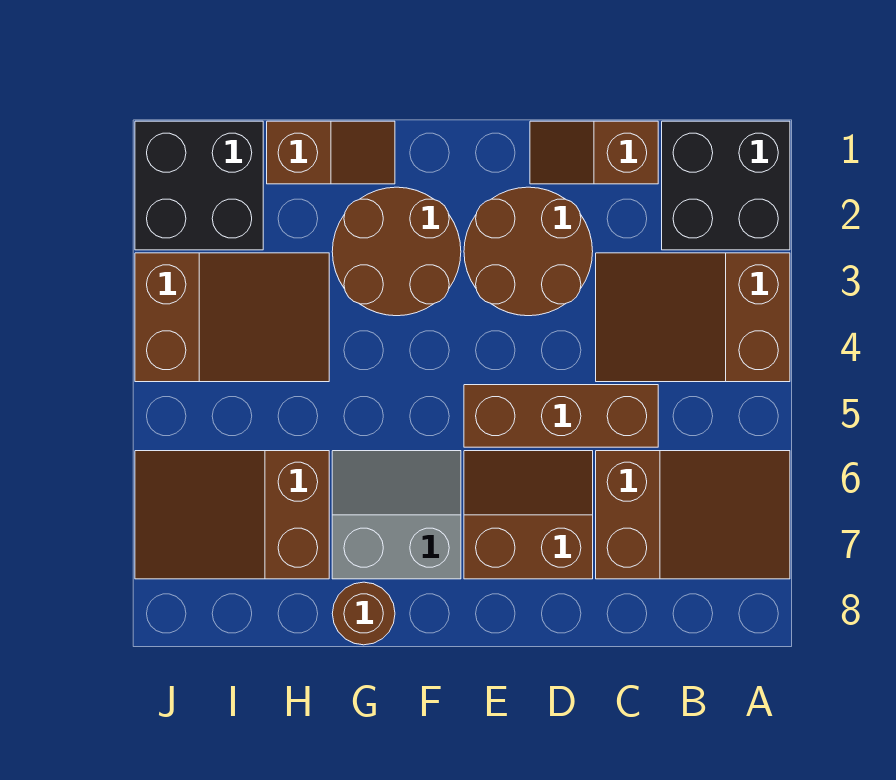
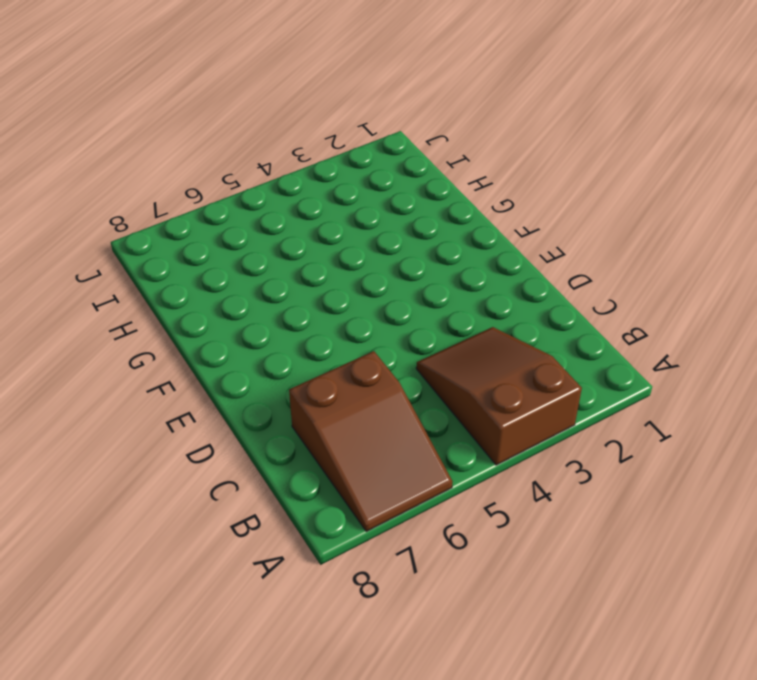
none -> black brick A1:B2 level 1
none -> brown slope C1:D1 level 1 top C
none -> brown brick C5:E5 level 1

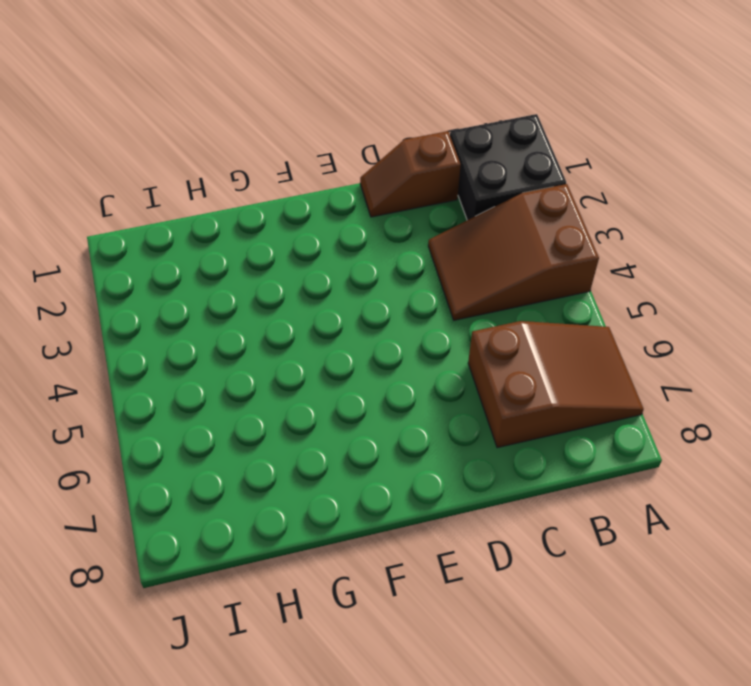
none -> brown brick C5:E5 level 1
none -> brown round brick D2:E3 level 1
none -> brown slope D6:E7 level 1 top 7

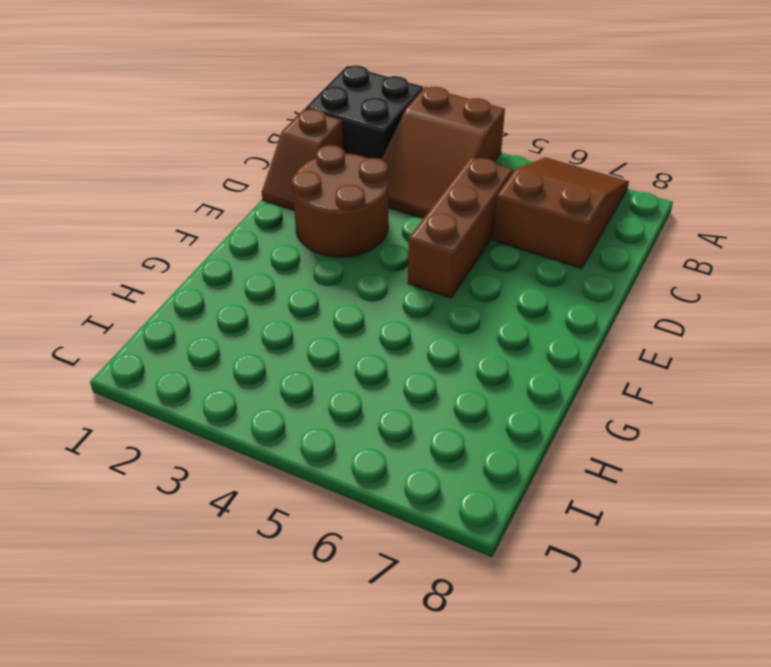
none -> brown slope D6:E7 level 1 top 7
none -> brown round brick F2:G3 level 1
none -> grey slope F6:G7 level 1 top 7

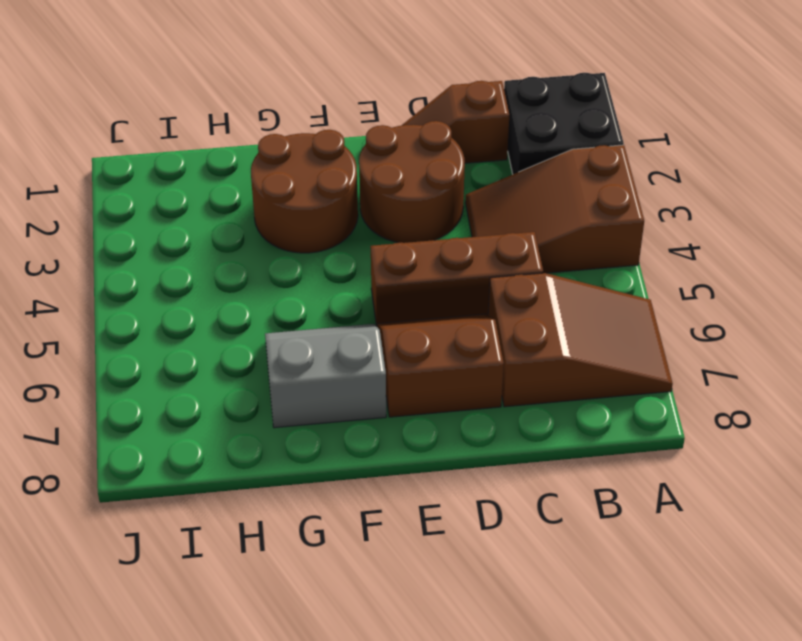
none -> brown slope G1:H1 level 1 top H
none -> brown round brick G8 level 1
none -> brown slope H3:J4 level 1 top J

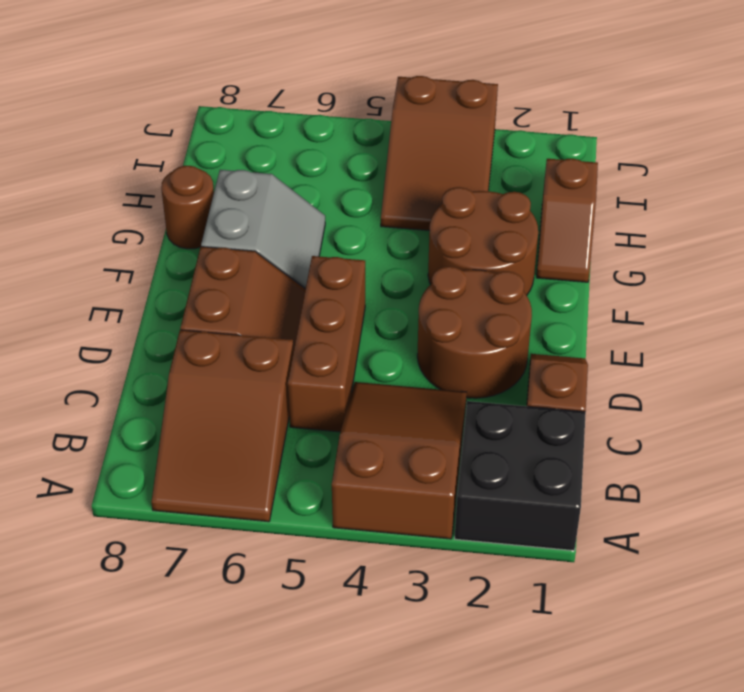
none -> brown slope H6:J7 level 1 top H
none -> black brick I1:J2 level 1

